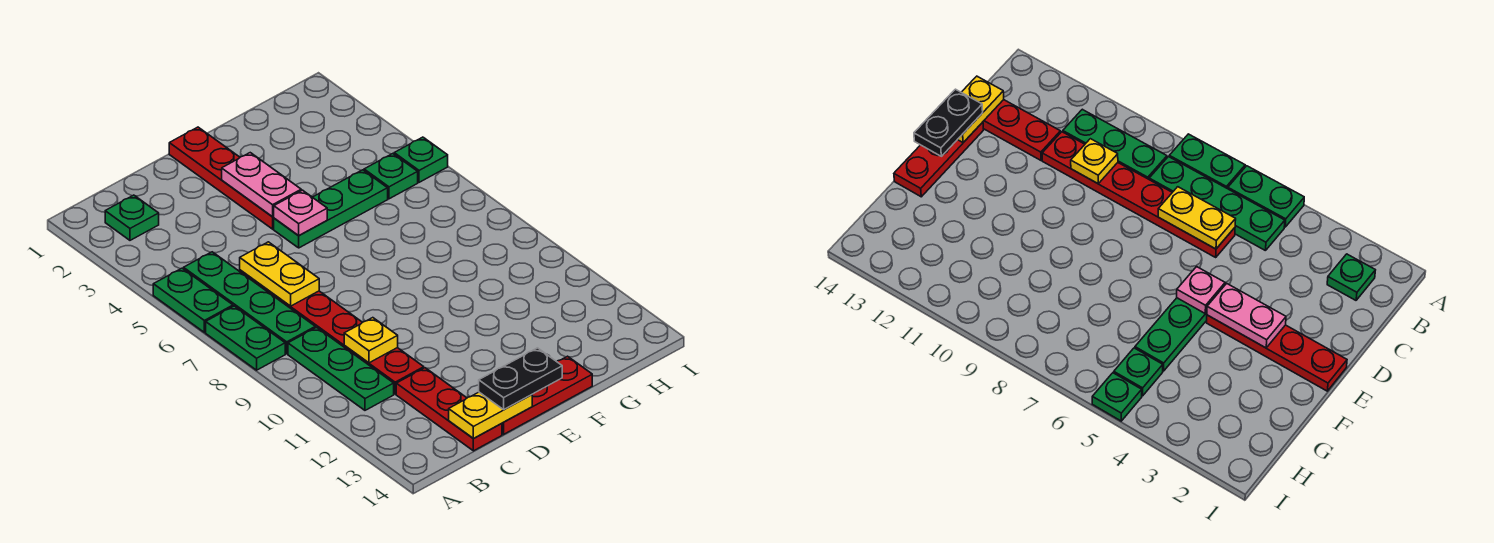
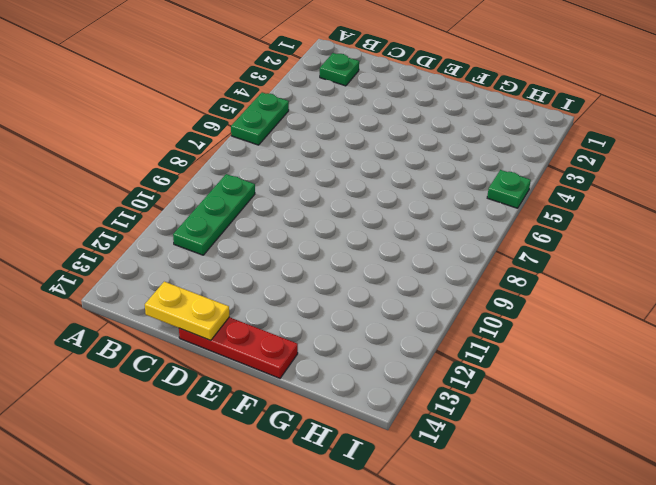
none -> green plate A7:A8 level 1
none -> green plate B5:B8 level 1
none -> red plate C6:C11 level 1

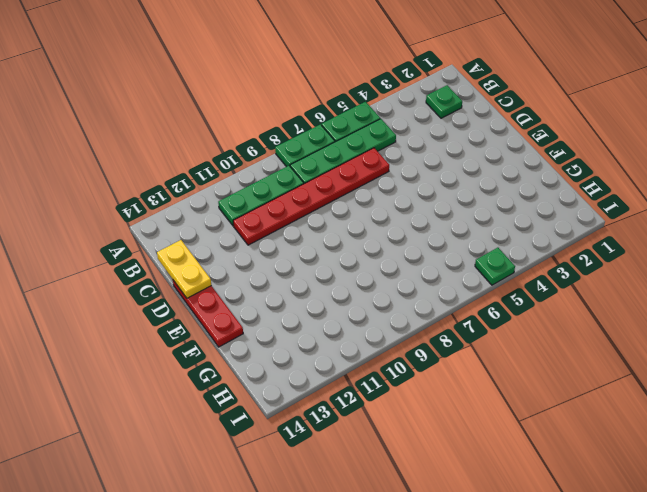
none -> red plate C12:C14 level 1
none -> red plate E1:E4 level 1
none -> green plate E5:G5 level 1

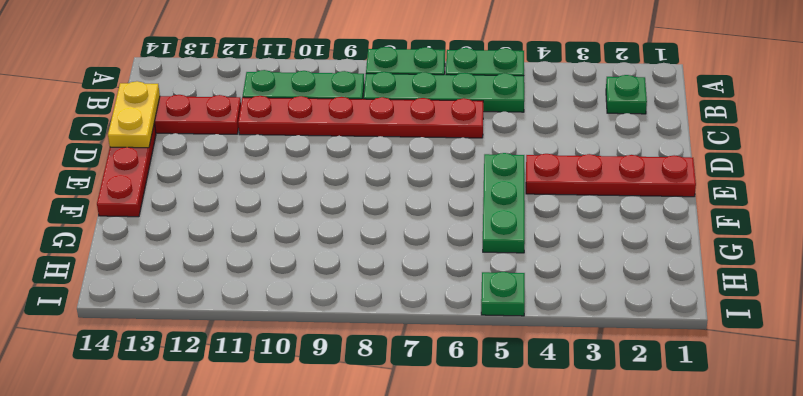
none -> green plate H5 level 1
none -> yellow plate C6:C7 level 2
none -> yellow plate C10 level 2

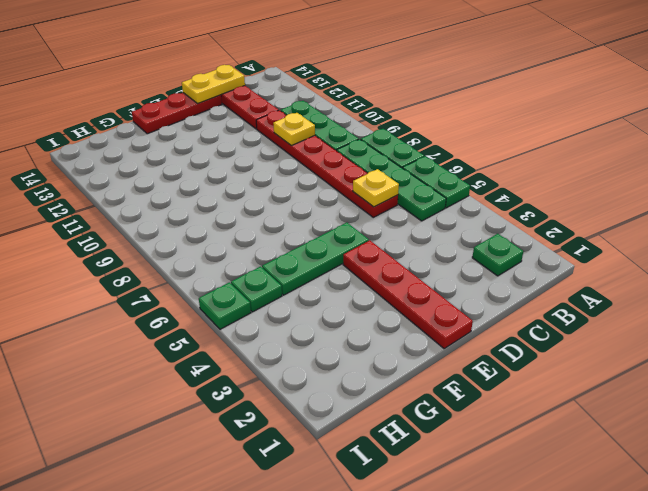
yellow plate C6 level 2 -> yellow plate C6:C7 level 2
none -> pink plate E3:E4 level 2
none -> pink plate E5 level 2
none -> black plate D14:E14 level 3

